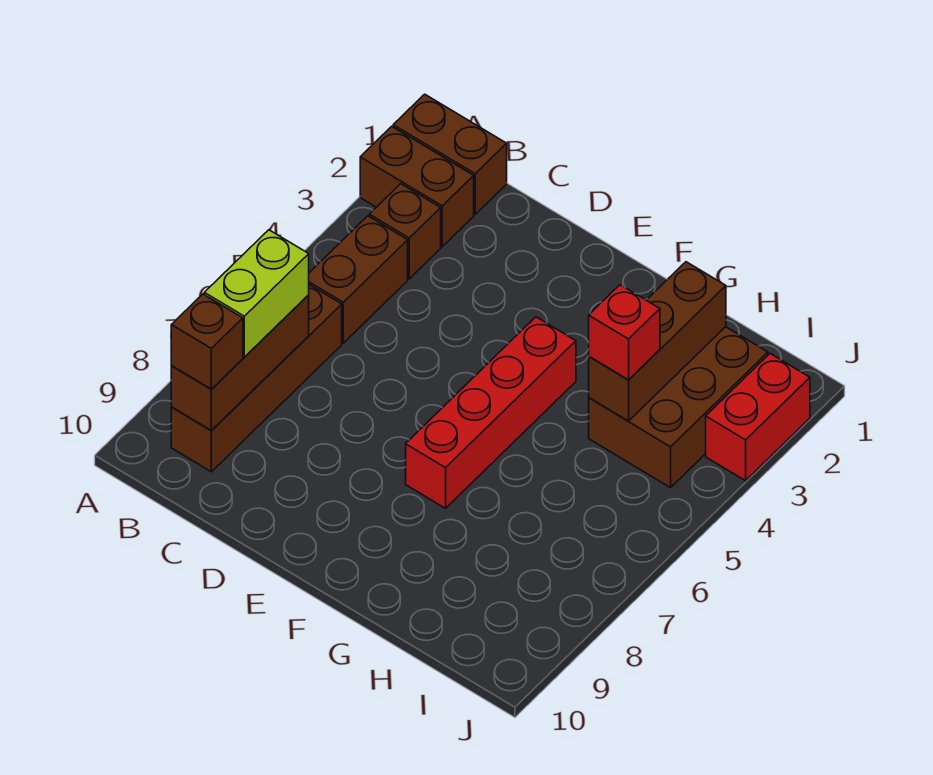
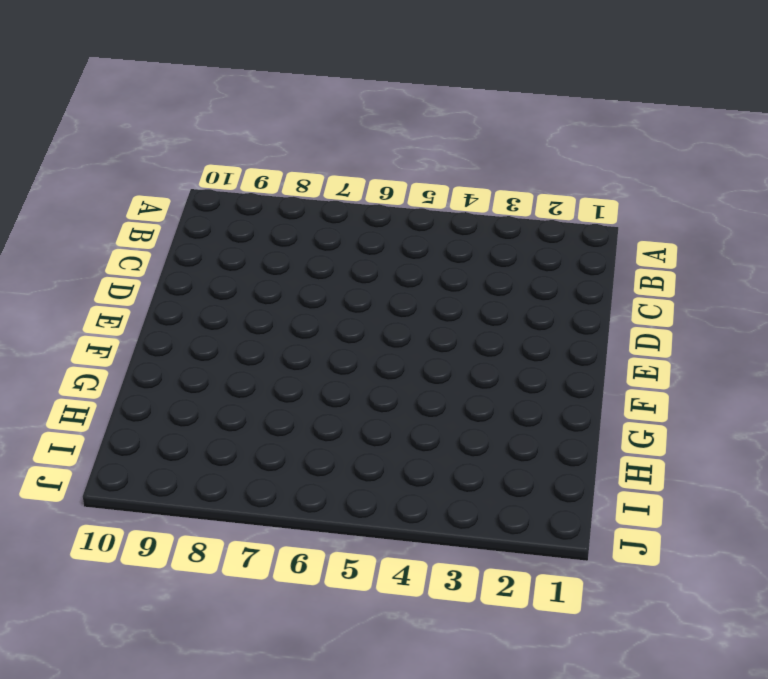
none -> brown brick A1:B1 level 1
none -> brown brick A2:B2 level 1
none -> brown brick B3 level 1

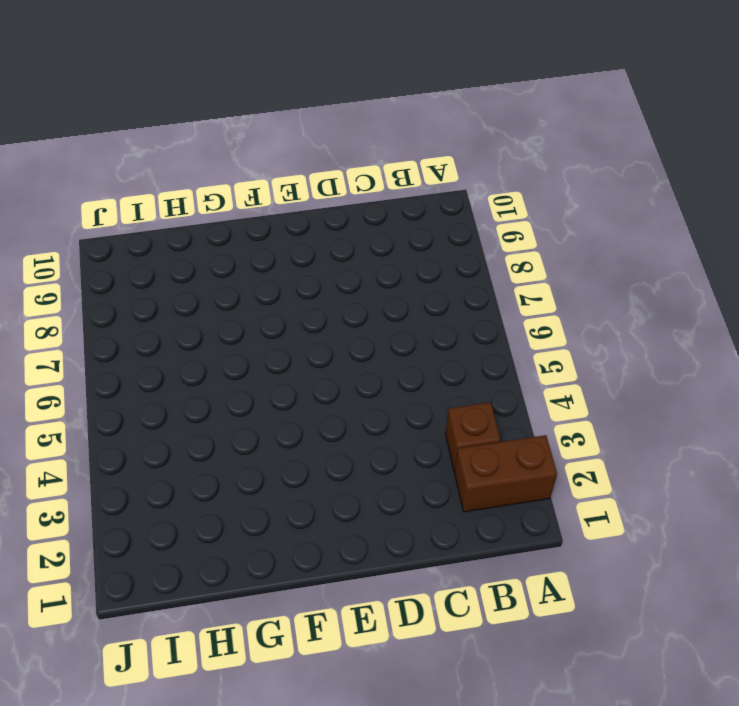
none -> brown brick A1:B1 level 1
none -> brown brick B4:B5 level 1
none -> brown brick B6:B9 level 1

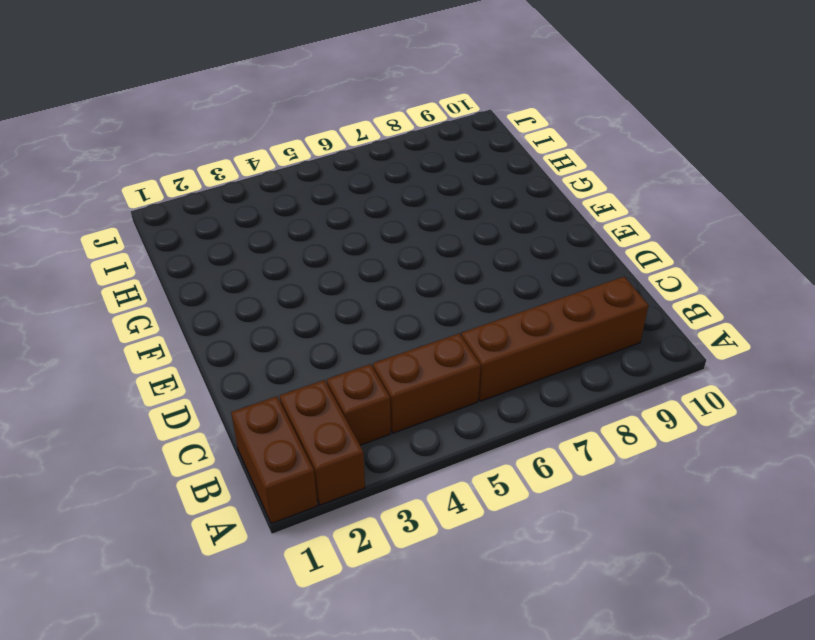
none -> red brick F4:F7 level 1
none -> brown brick H2:I4 level 1
none -> red brick J2:J3 level 1

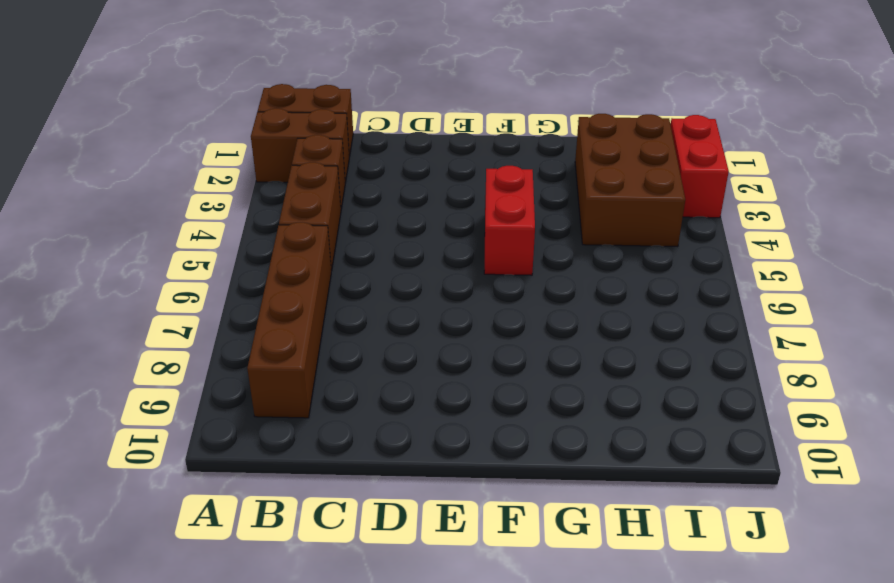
red brick F4:F5 level 1 -> red brick F4:F7 level 1
none -> brown brick B7:B9 level 2
none -> brown brick H2:H4 level 2
none -> lime brick B7:B8 level 3

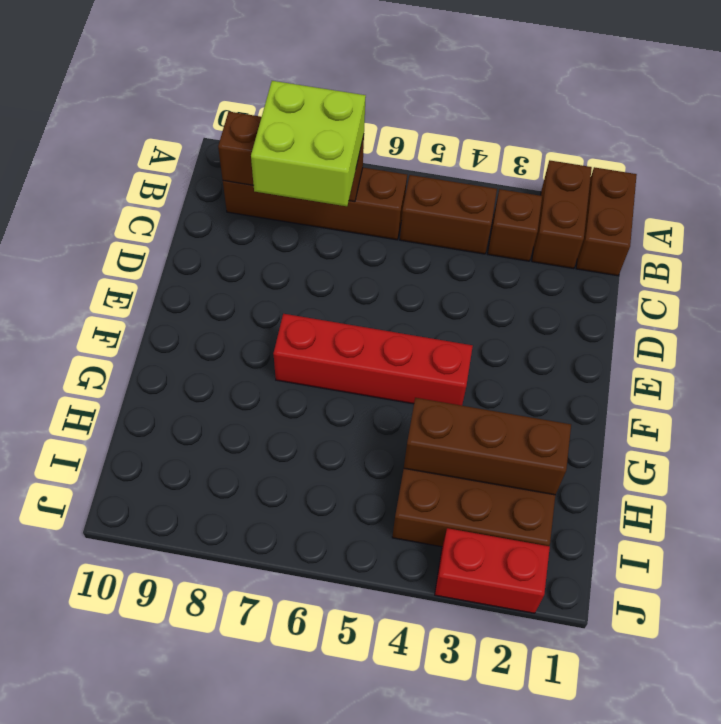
lime brick B7:C8 level 3 -> lime brick B7:B8 level 3
none -> brown brick B9 level 3
none -> red brick H4 level 3

